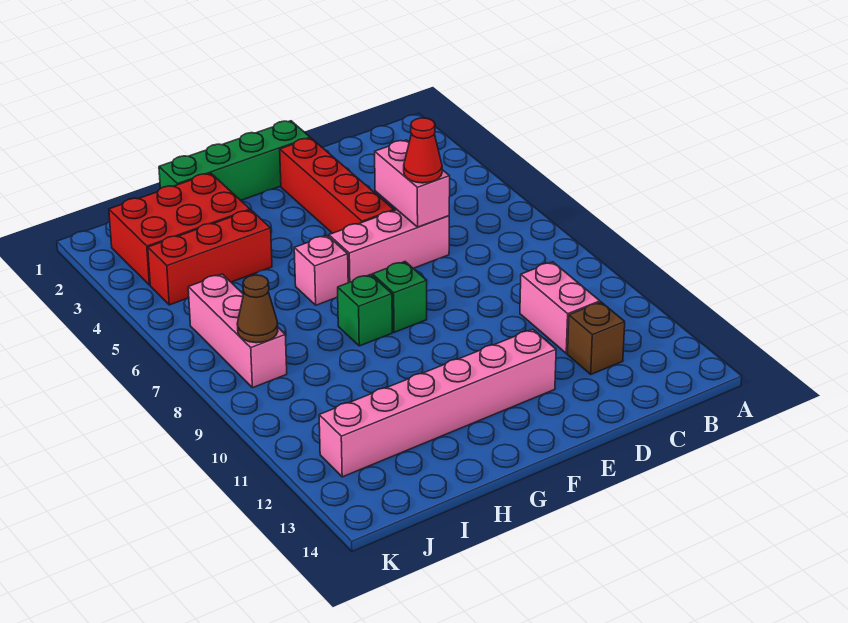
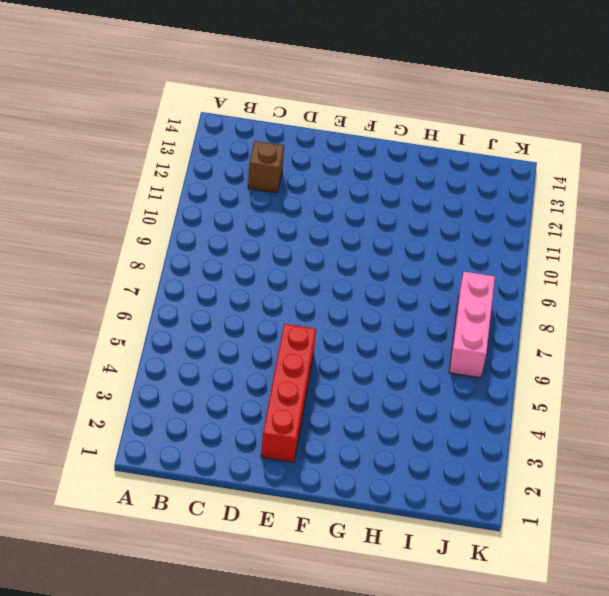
none -> pink brick C10:C11 level 1
none -> pink brick D6:F6 level 1
none -> green brick E1:H1 level 1

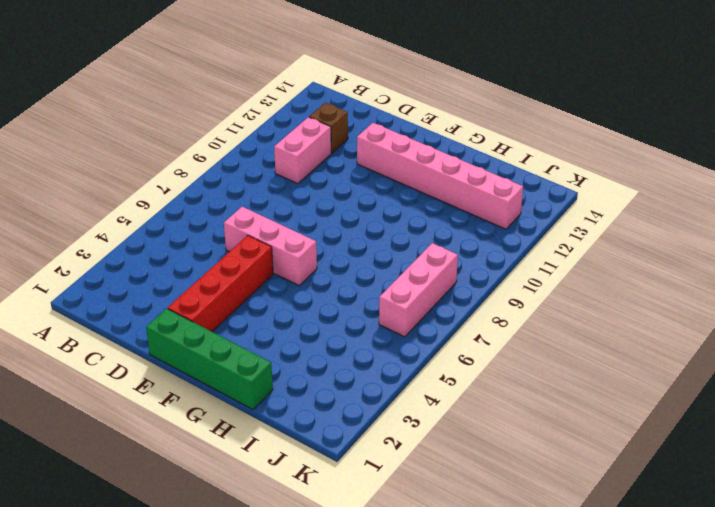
none -> green brick F8 level 1
none -> pink brick G6 level 1
none -> green brick G8 level 1

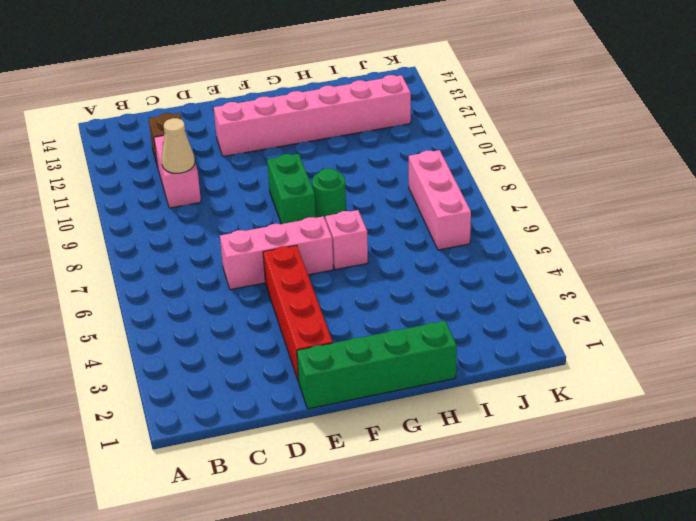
tan cone C10 level 2 -> none
green brick F8:F9 level 1 -> green brick F8 level 1
green round brick G8 level 1 -> green brick G8 level 1
none -> red brick H2:J3 level 1
none -> red brick H4:J4 level 1
none -> pink brick D5:D6 level 2

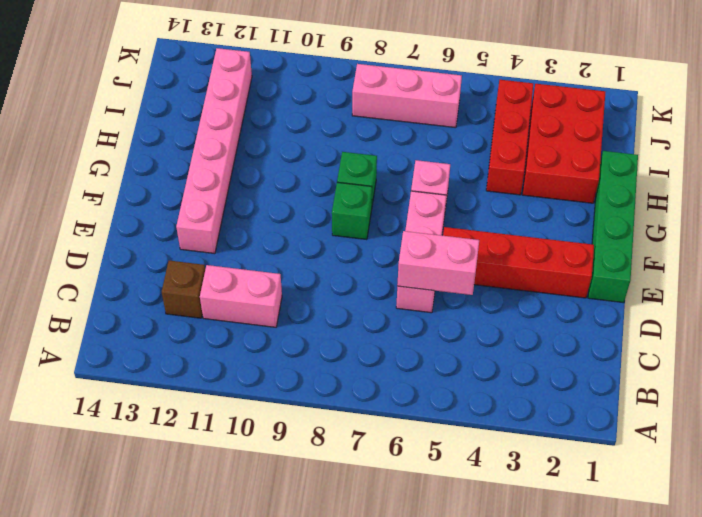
none -> brown cone J8 level 2
none -> red cone D6 level 3

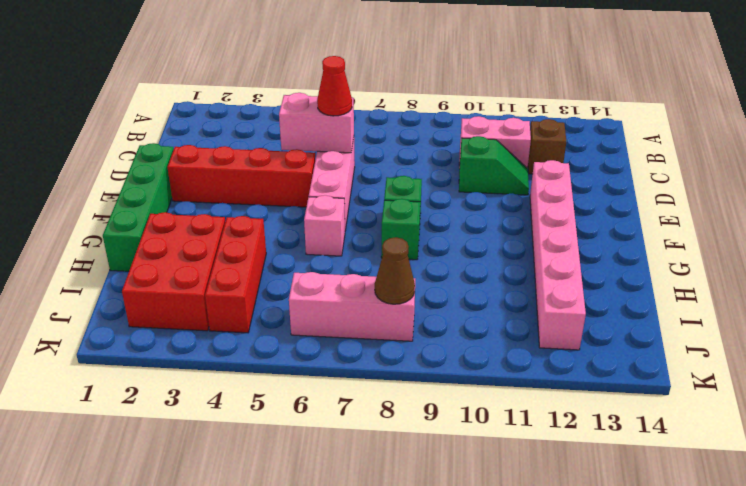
green slope D10:D11 level 1 top 10 -> none

